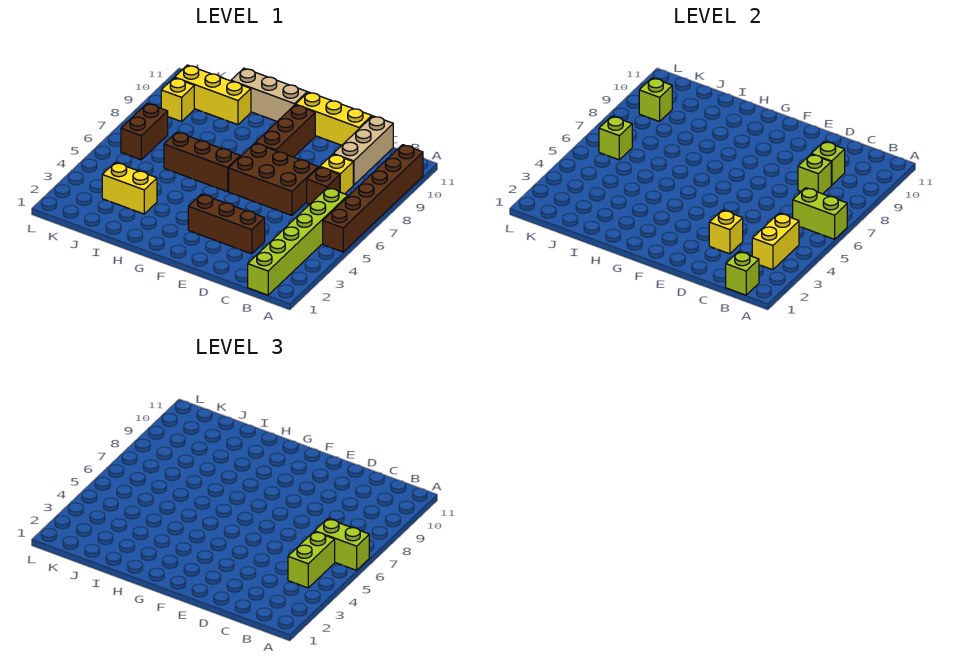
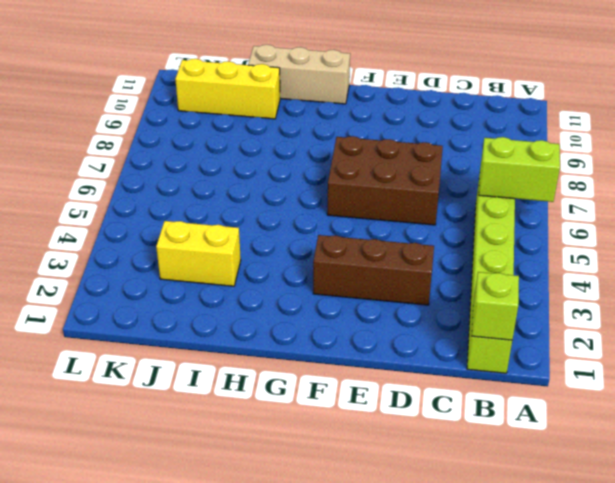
none -> brown brick A5:A10 level 1
none -> brown brick C7 level 1
none -> yellow brick C8 level 1

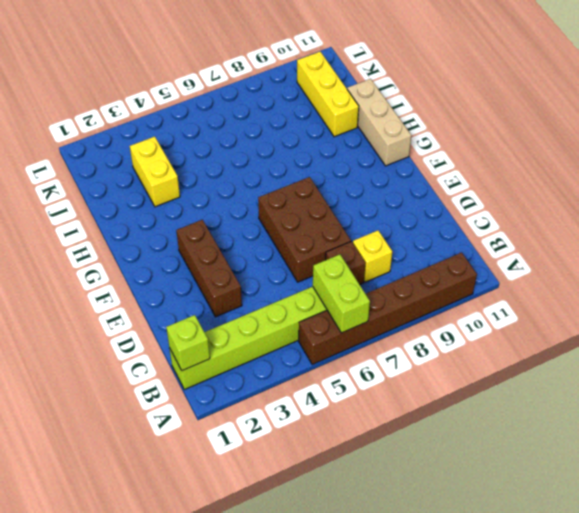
none -> tan brick C9:C11 level 1
none -> yellow brick D11:F11 level 1
none -> brown brick F8:F10 level 1

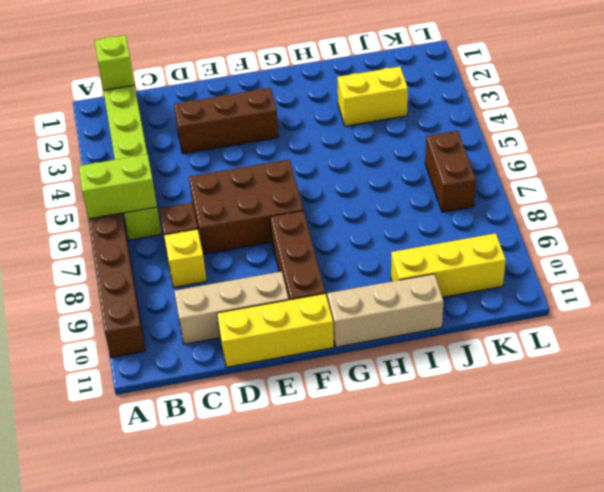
tan brick C10:E10 level 1 -> tan brick C9:C11 level 1
none -> brown brick G6:I6 level 1
none -> yellow brick K9 level 1
none -> yellow brick B3:B4 level 2

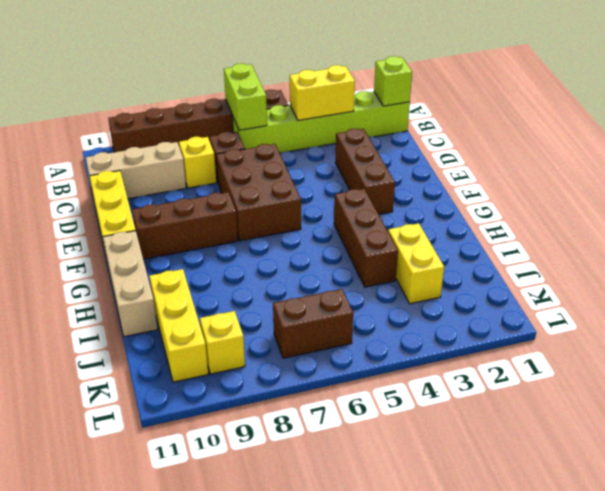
brown brick G4:I4 level 1 -> brown brick G6:I6 level 1
none -> lime brick C8 level 2
none -> lime brick C9 level 2
none -> yellow brick D3 level 2

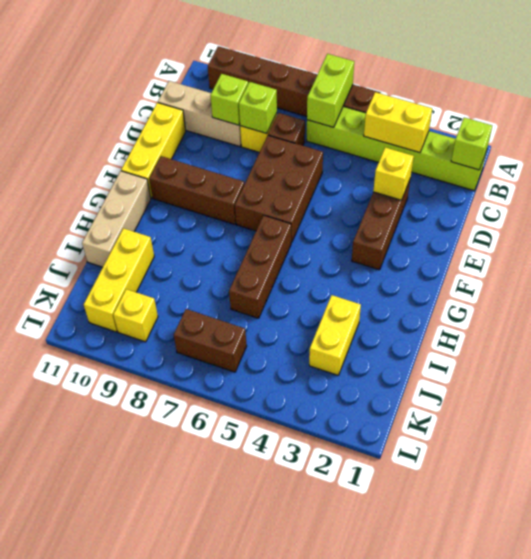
none -> lime brick K6 level 2
none -> lime brick K9 level 2
none -> lime brick A6:B6 level 3

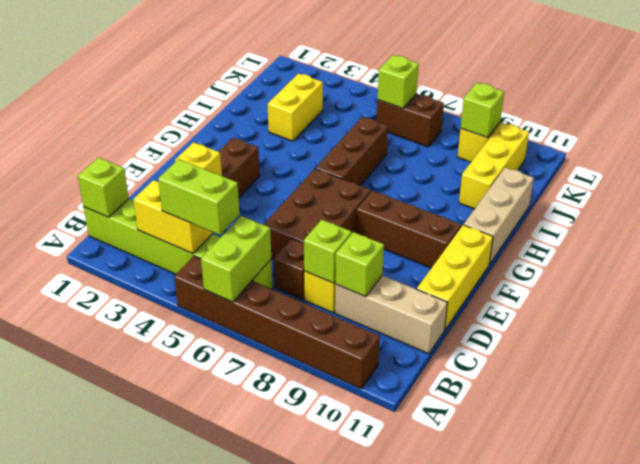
none -> lime brick A6:B6 level 3

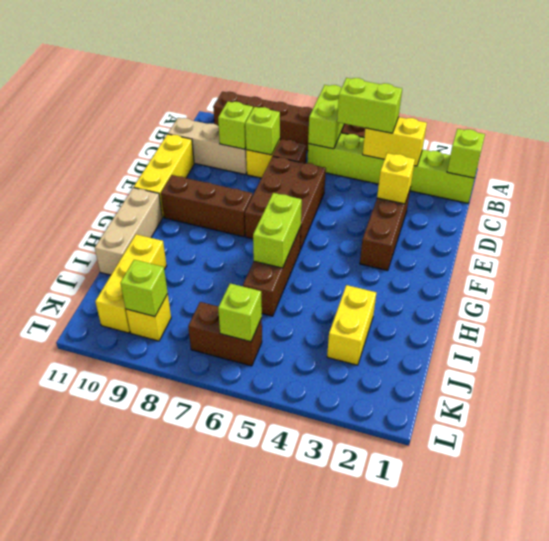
lime brick G6:H6 level 2 -> lime brick A6:B6 level 3

